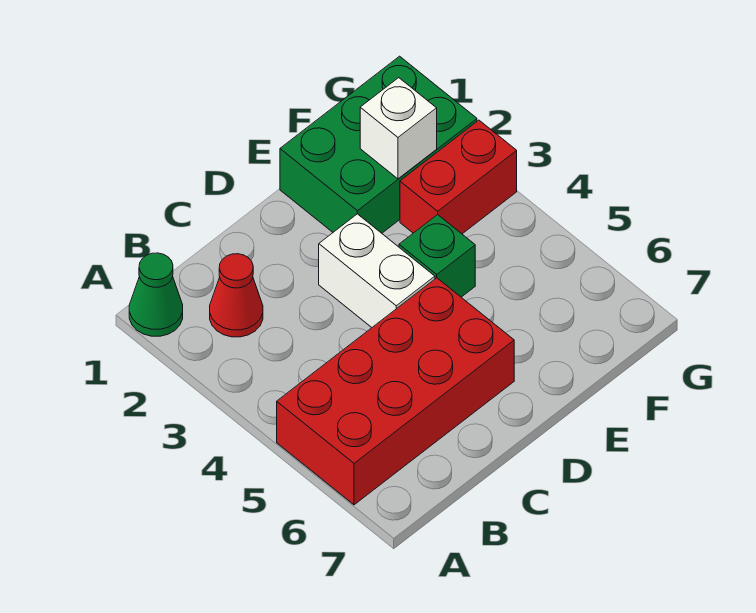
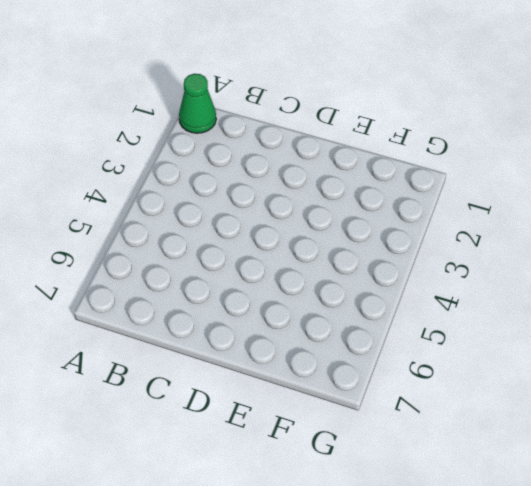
none -> red brick A5:D6 level 1
none -> red cone B2 level 1

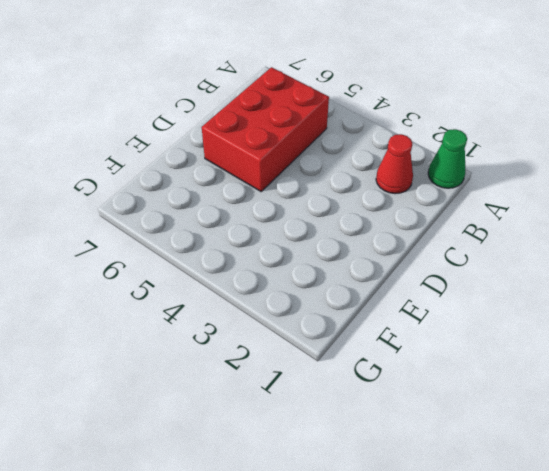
red brick B5:D6 level 1 -> red brick A5:D6 level 1
none -> white brick D3:D4 level 1
none -> green brick E1:G2 level 1

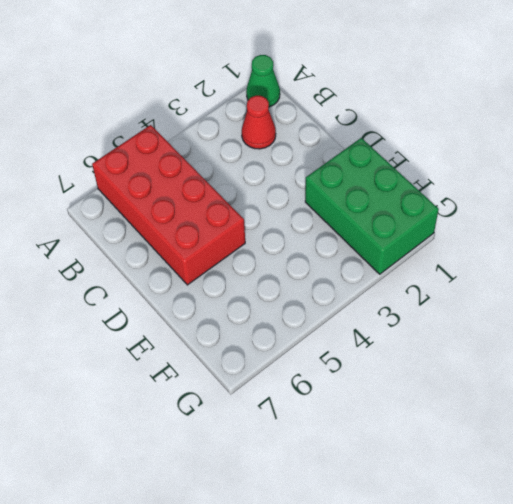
none -> white brick D3:D4 level 1
none -> green brick E4 level 1

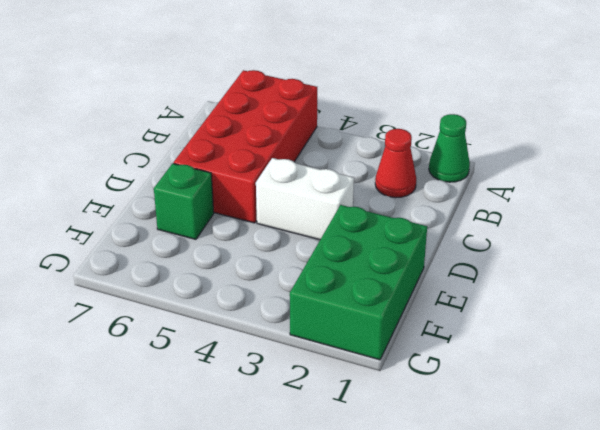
green brick E6 level 1 -> green brick E4 level 1
none -> red brick F3:G3 level 1
none -> white brick F2 level 2

